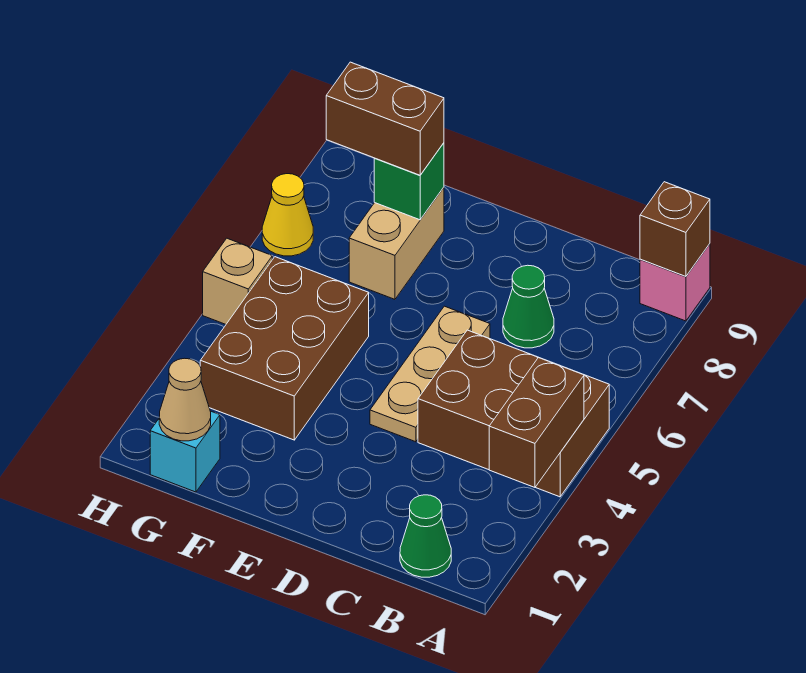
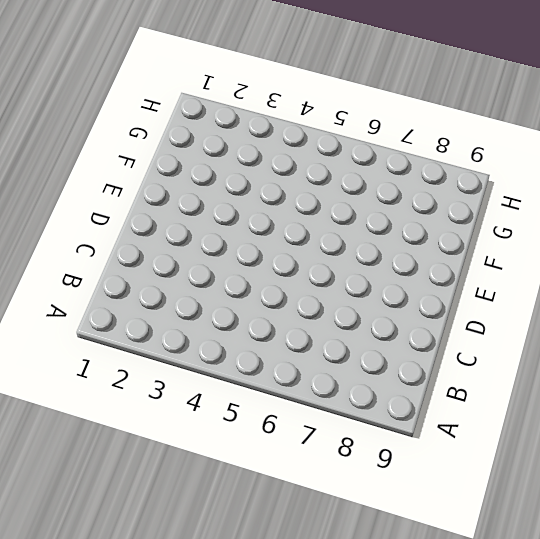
none -> brown brick A4:C5 level 1
none -> pink brick A9 level 1
none -> green cone B1 level 1

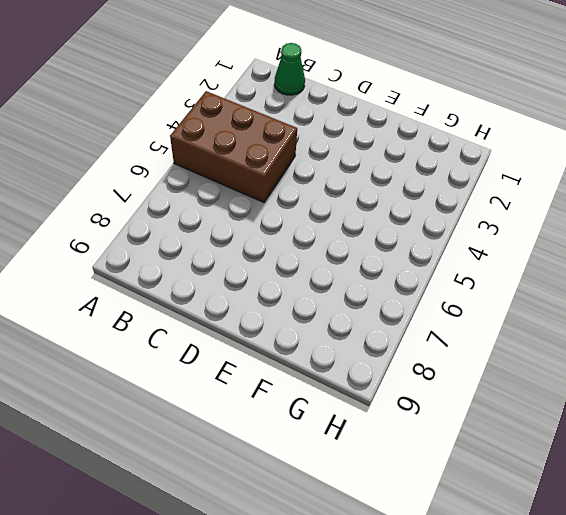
none -> pink brick A9 level 1
none -> green cone C7 level 1
none -> tan plate D4:D6 level 1

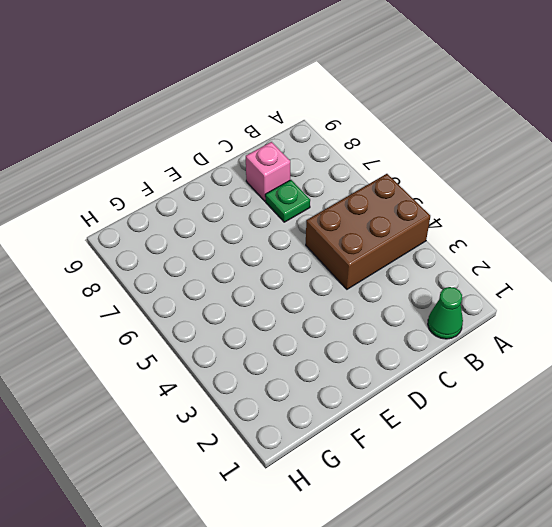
green plate C7 level 1 -> green cone C7 level 1
pink brick C8 level 1 -> pink brick A9 level 1
none -> tan plate D4:D6 level 1
none -> brown brick F3:G5 level 1
none -> tan brick F7:F8 level 1

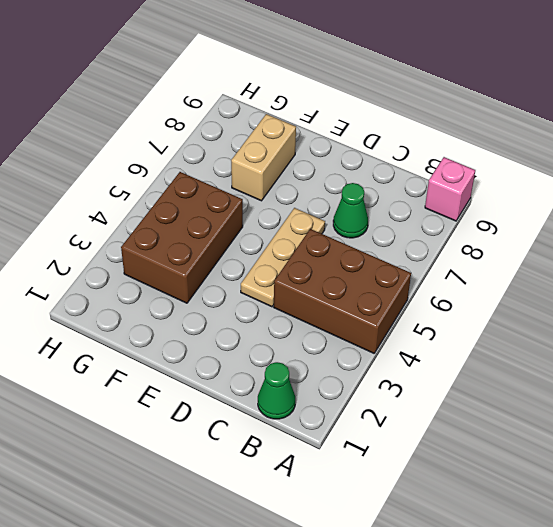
none -> cyan brick G1 level 1
none -> tan brick H5 level 1
none -> yellow cone H7 level 1

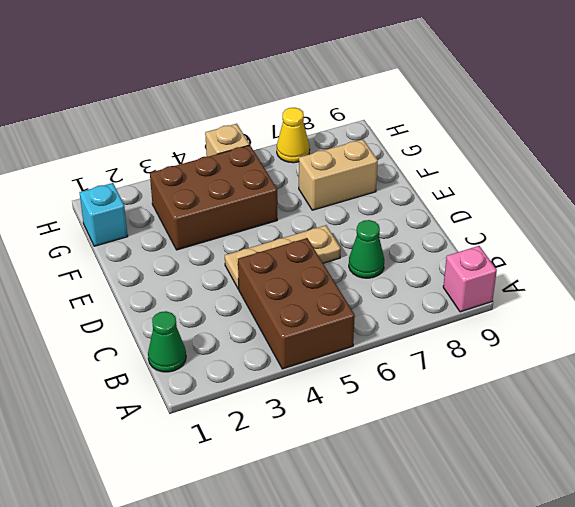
none -> brown brick A3:A4 level 2
none -> brown brick A9 level 2
none -> green brick F8 level 2

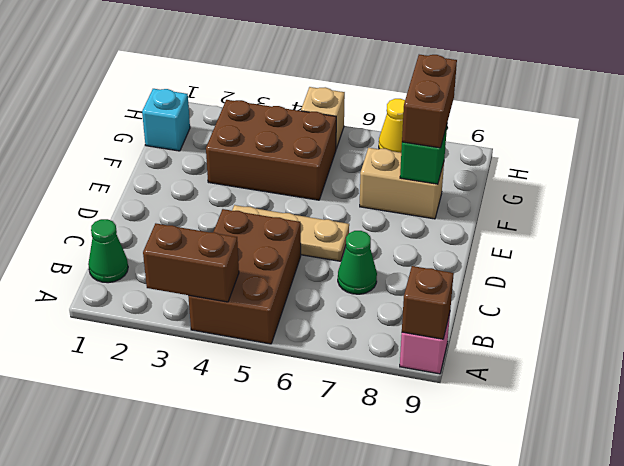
none -> tan cone G1 level 2

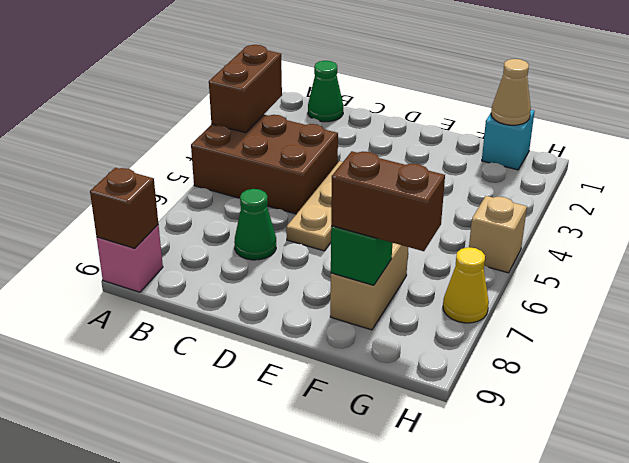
none -> brown brick F3:G5 level 1

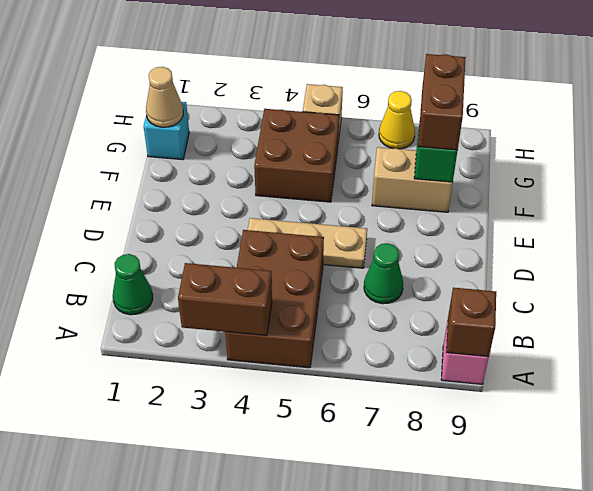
brown brick F4:G5 level 1 -> brown brick F3:G5 level 1

